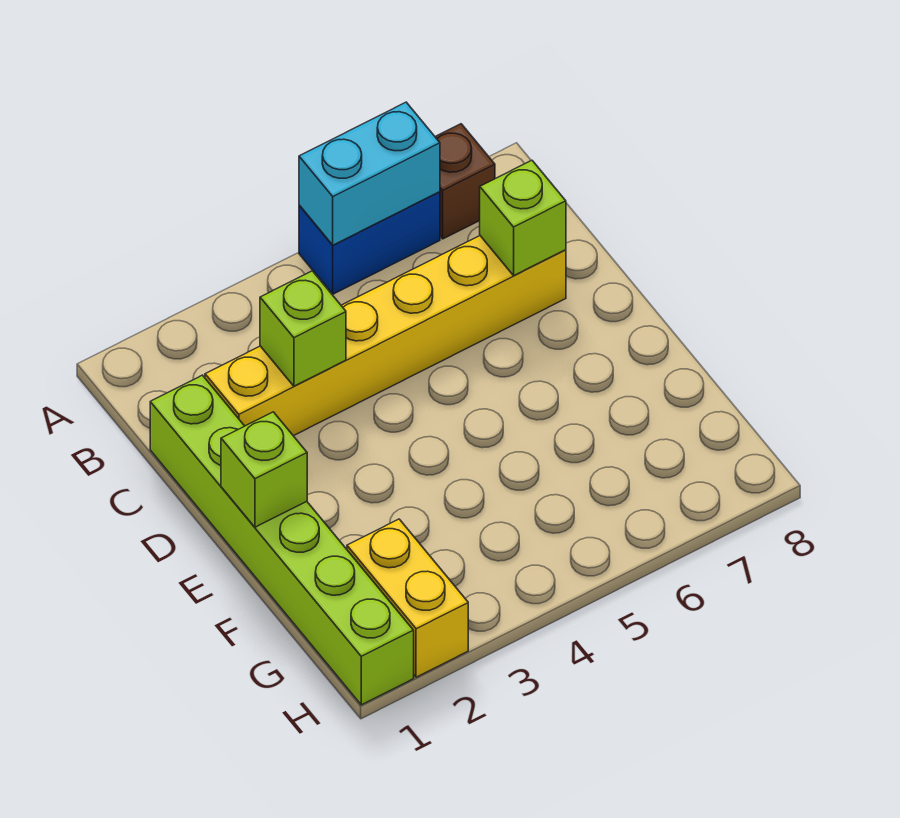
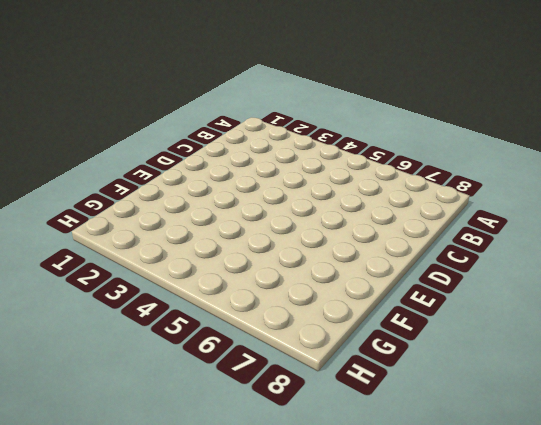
none -> blue brick A5:A6 level 1
none -> brown brick A7 level 1

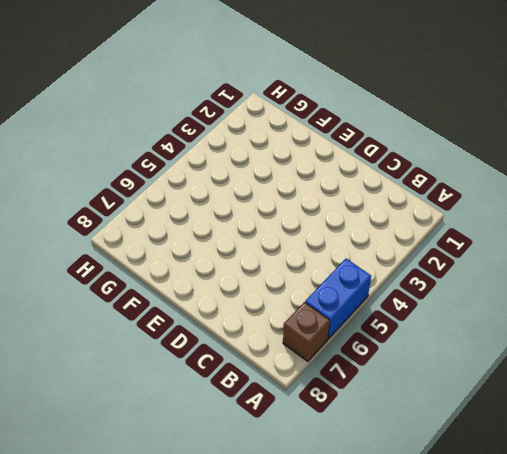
none -> lime brick C1:H1 level 1
none -> yellow brick C2:C7 level 1

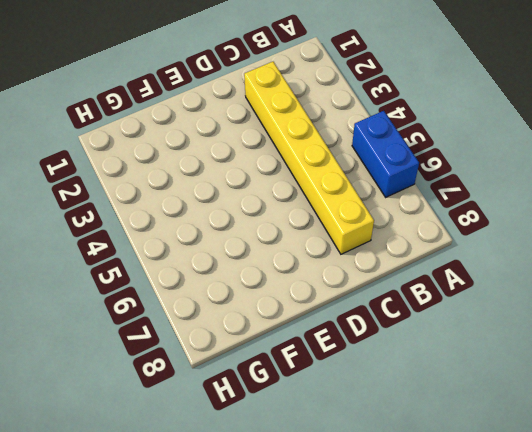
none -> brown brick A7 level 1
none -> lime brick C1:H1 level 1

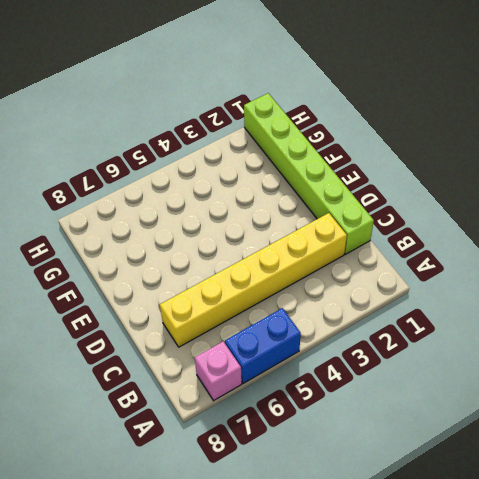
pink brick A7 level 1 -> brown brick A7 level 1
none -> yellow brick G2:H2 level 1
none -> cyan brick A5:A6 level 2

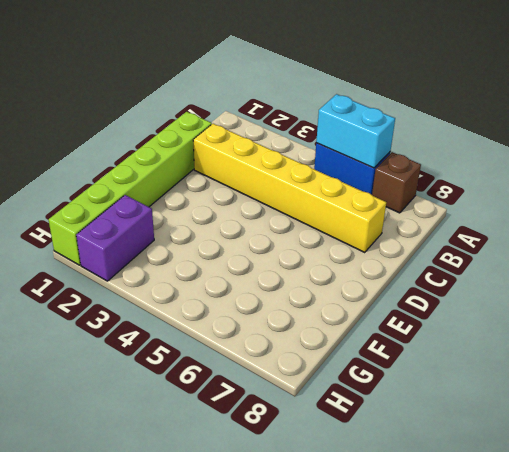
purple brick G2:H2 level 1 -> yellow brick G2:H2 level 1
none -> lime brick C3 level 2
none -> lime brick C7 level 2

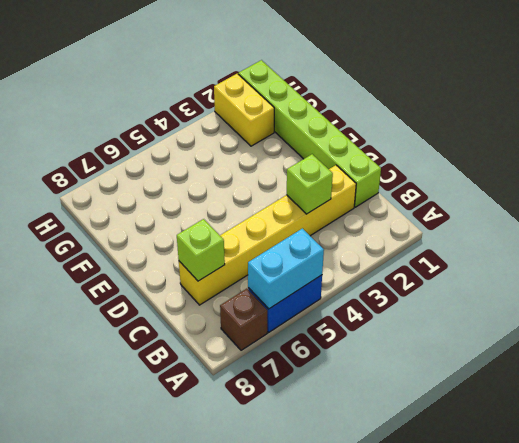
none -> lime brick E1 level 2

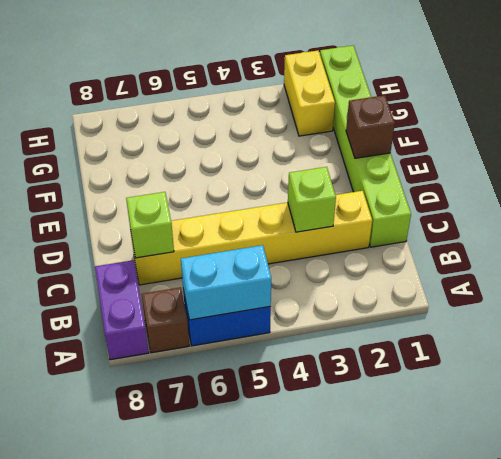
purple brick A8:B8 level 1 -> none
brown brick E1 level 2 -> lime brick E1 level 2

